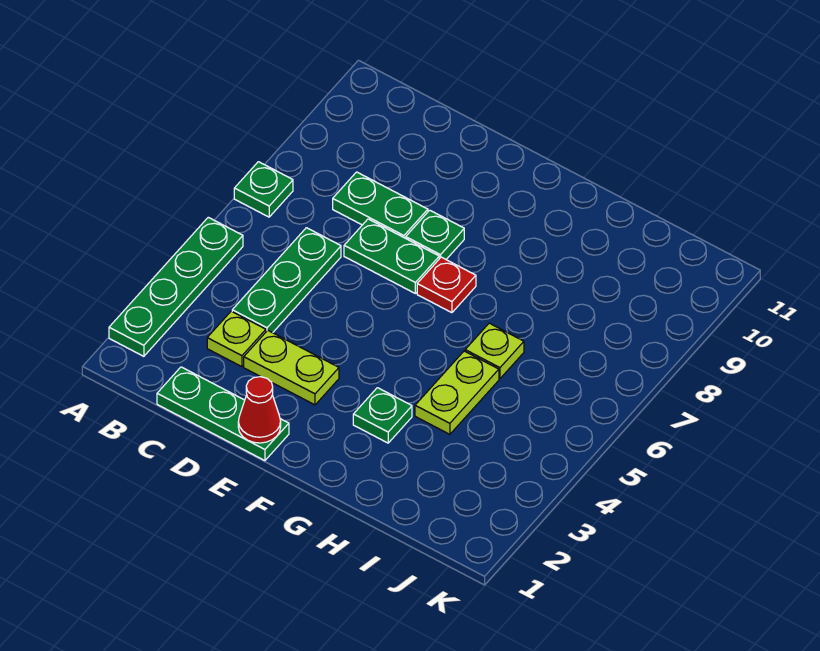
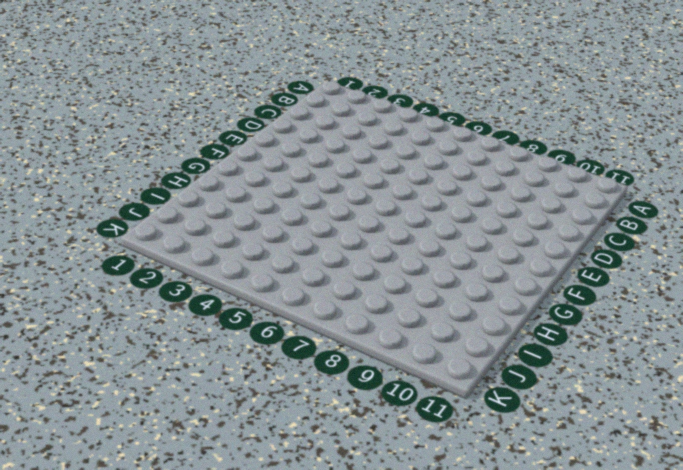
none -> green plate A2:A5 level 1
none -> green plate A7 level 1
none -> green plate C1:E1 level 1

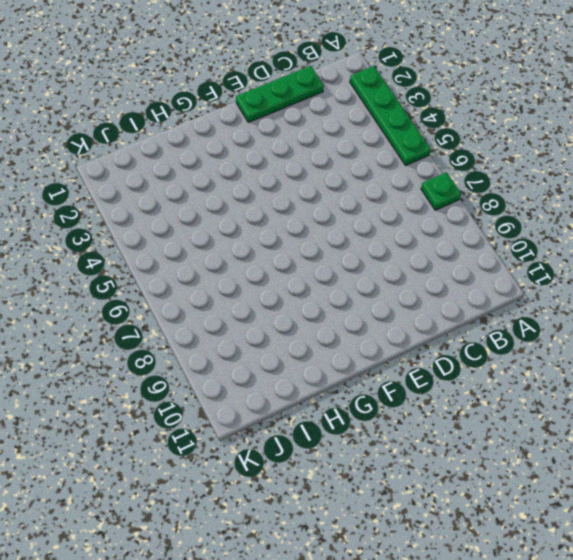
none -> lime plate C3 level 1
none -> green plate C4:C6 level 1
none -> green plate C8:D8 level 1

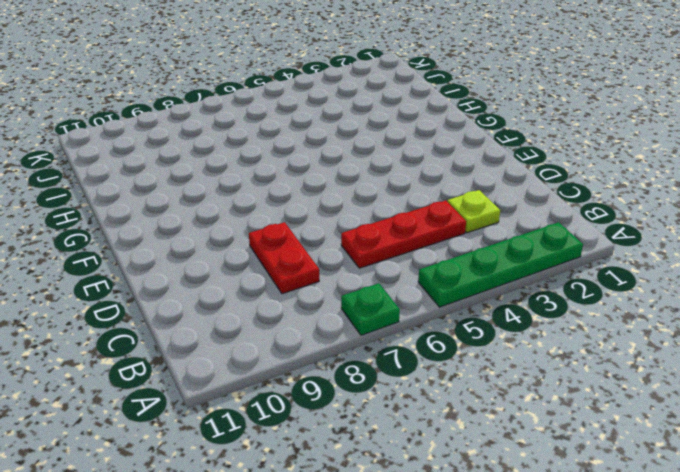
red plate C4:C6 level 1 -> green plate C4:C6 level 1
red plate C8:D8 level 1 -> green plate C8:D8 level 1
none -> green plate C1:E1 level 1
none -> lime plate D3:E3 level 1
none -> green plate D7:E7 level 1

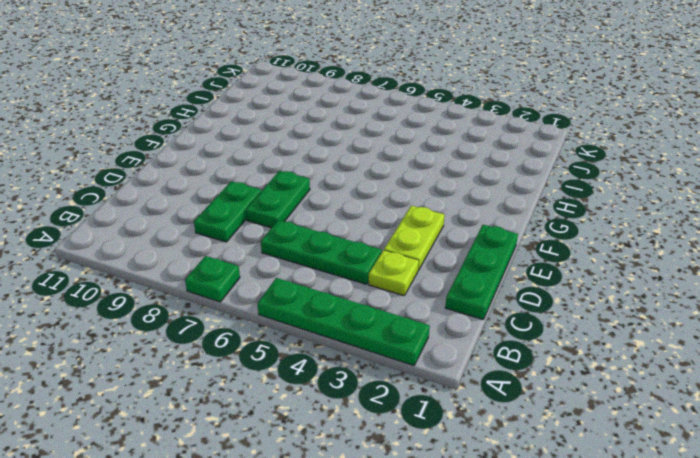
none -> green plate E8 level 1
none -> red plate F7 level 1
none -> green plate G3 level 1

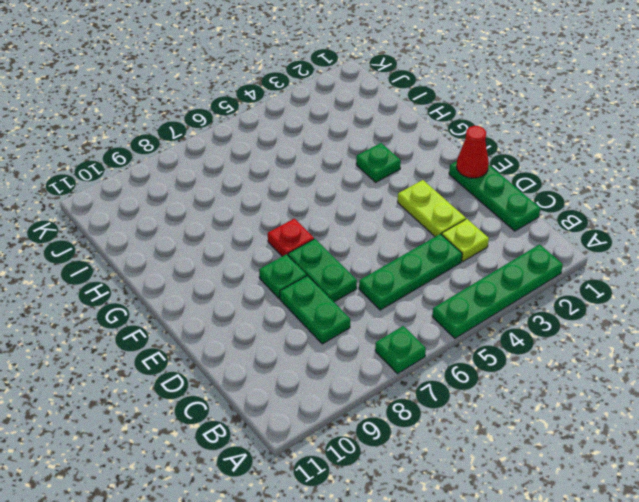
none -> lime plate H4:H5 level 1
none -> lime plate H6 level 1

